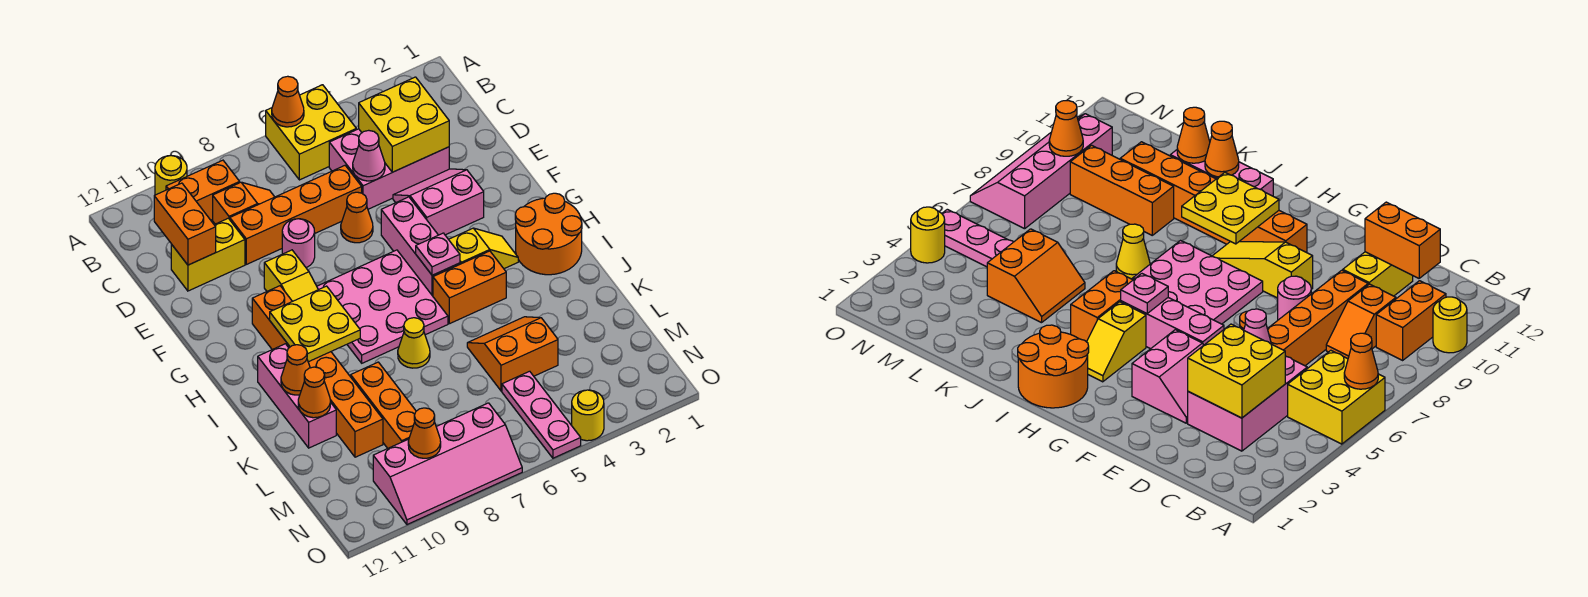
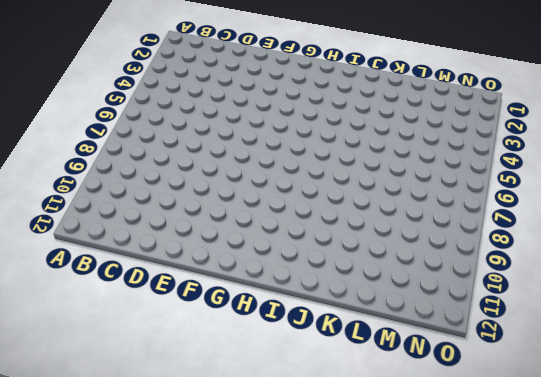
none -> yellow brick A5:B6 level 1
none -> yellow round brick A10 level 1
none -> orange brick B9:B10 level 1
none -> pink brick C3:D5 level 1

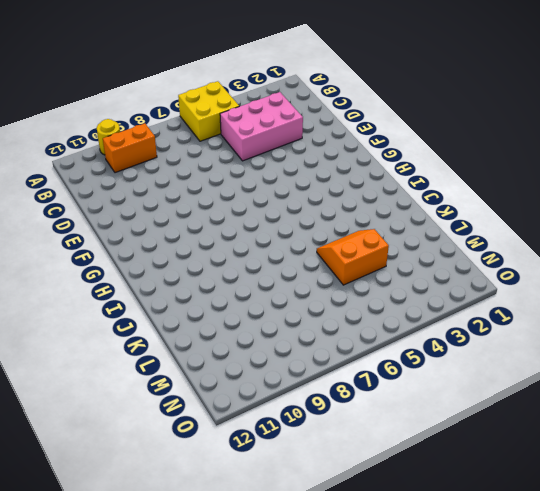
none -> orange slope C8:C9 level 1 top 9
none -> orange brick D6:D9 level 1
none -> yellow brick D10:D11 level 1
none -> pink slope E3:F4 level 1 top F

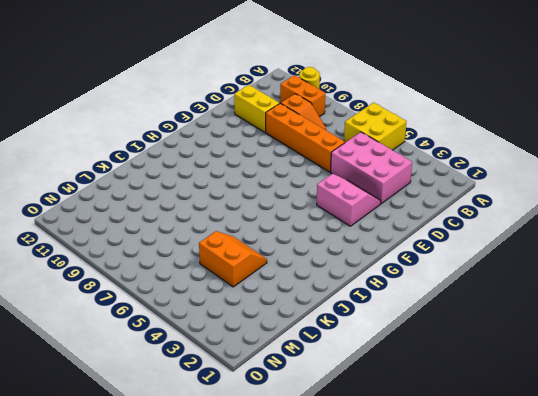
none -> orange cone E6 level 1
none -> pink round brick E8 level 1
none -> pink brick F5:H5 level 1
none -> yellow slope F9:H9 level 1 top F

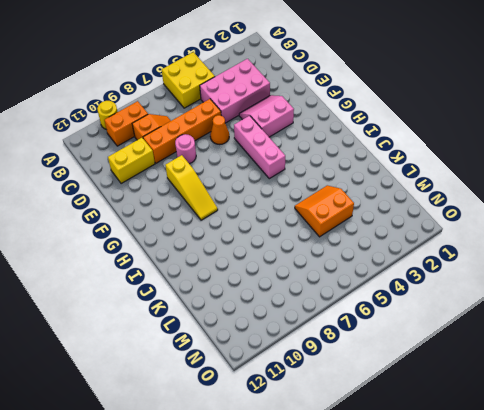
none -> pink plate G6:I8 level 1
none -> orange brick G10:L10 level 1
none -> orange round brick H1:I2 level 1
none -> yellow slope H3:H4 level 1 top 4

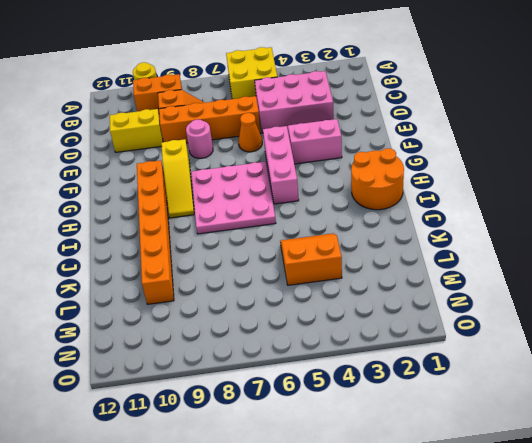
none -> yellow slope H3:H4 level 1 top 4
none -> orange brick I4:I5 level 1
none -> pink brick I11:K11 level 1
none -> yellow cone J7 level 1

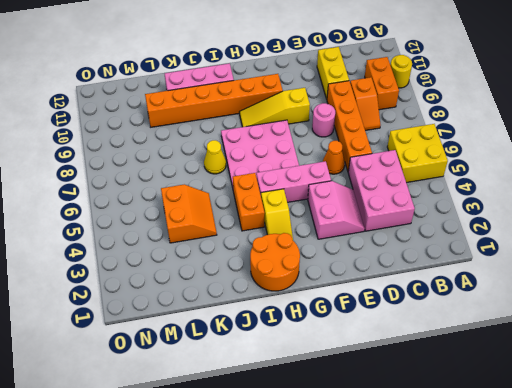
none -> orange brick K9:M9 level 1
none -> pink plate M5:O5 level 1
none -> pink slope N7:O10 level 1 top N
none -> yellow round brick O4 level 1

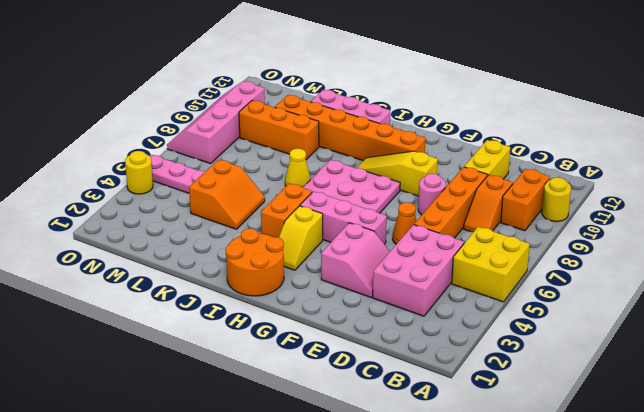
none -> orange cone A6 level 2
none -> yellow brick C3:D4 level 2
none -> orange brick C11:D11 level 2
none -> pink cone D5 level 2

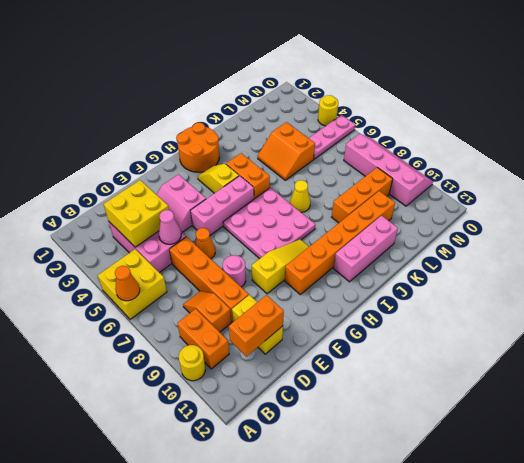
none -> pink plate H5 level 2
none -> yellow plate H9:I10 level 2
none -> orange cone J11 level 2
none -> orange cone K11 level 2

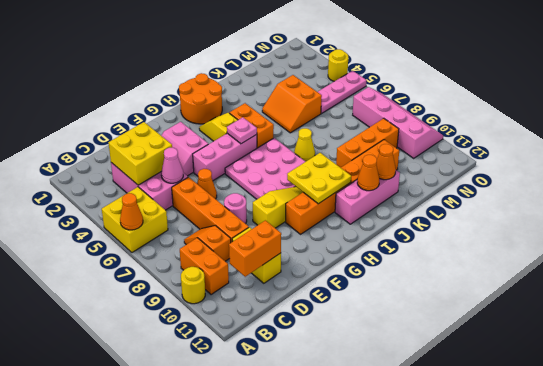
none -> orange cone N9 level 2

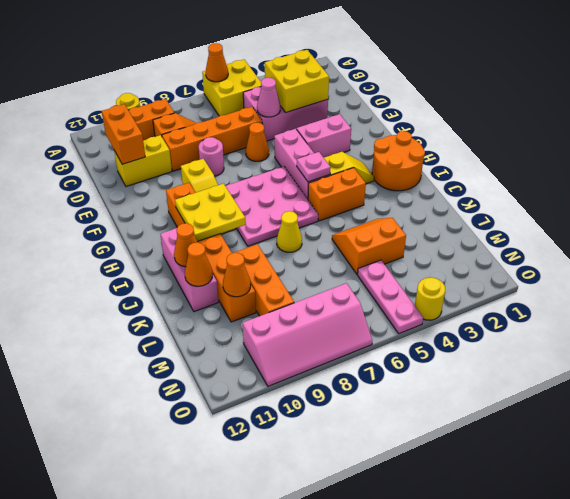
orange cone L10 level 2 -> orange cone N9 level 2

